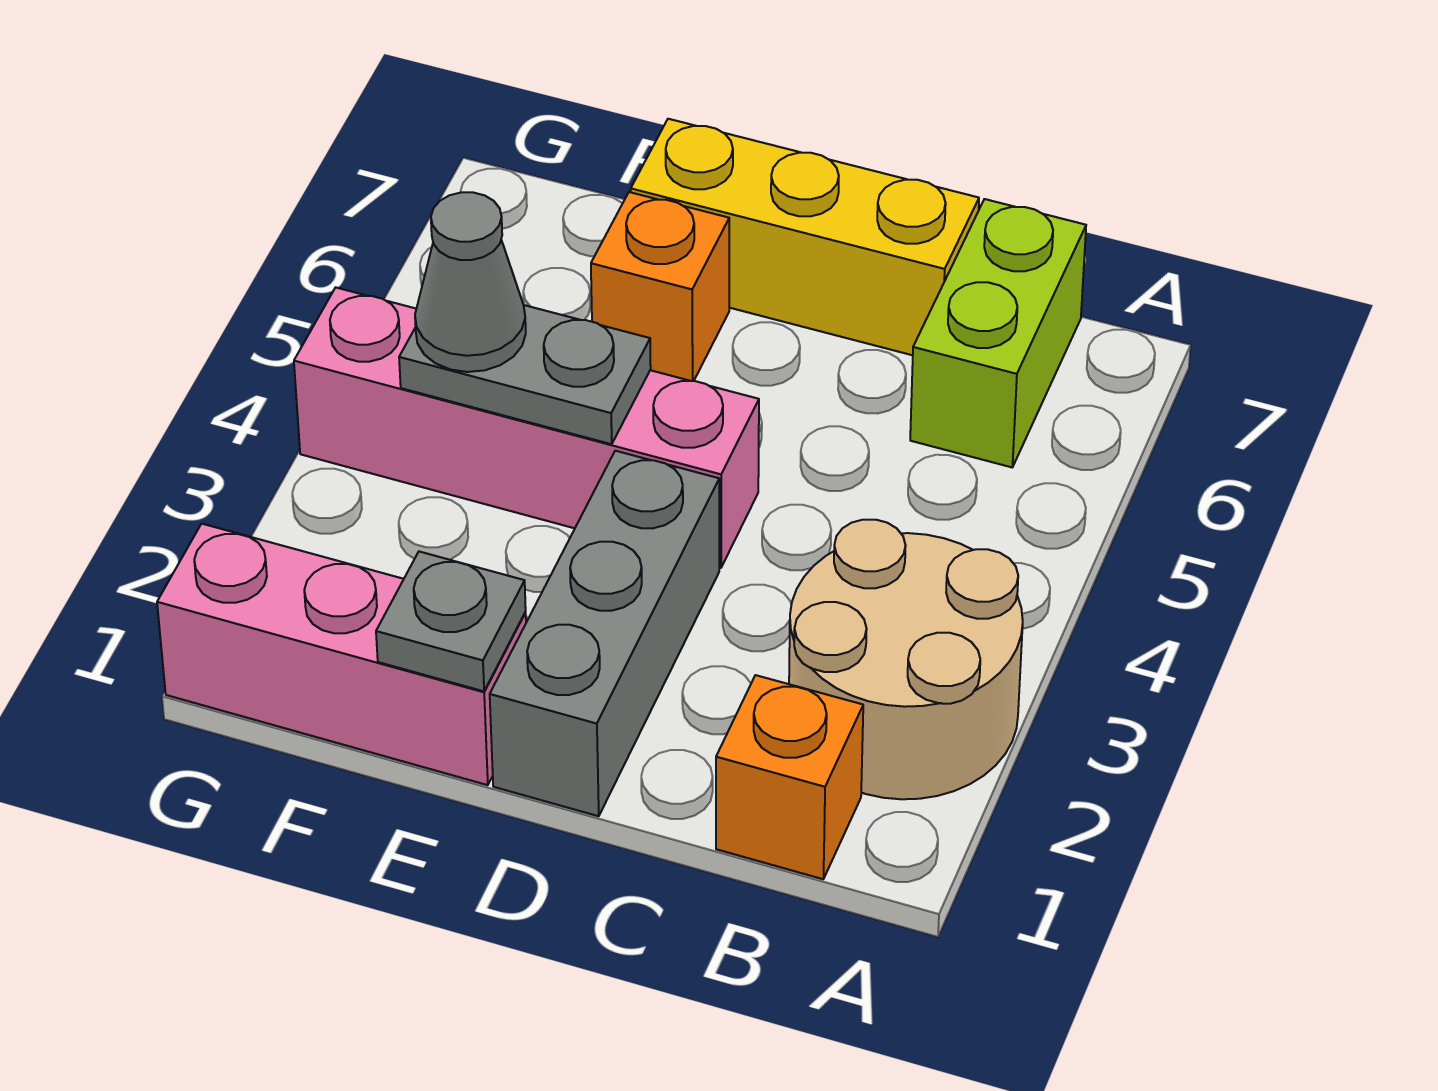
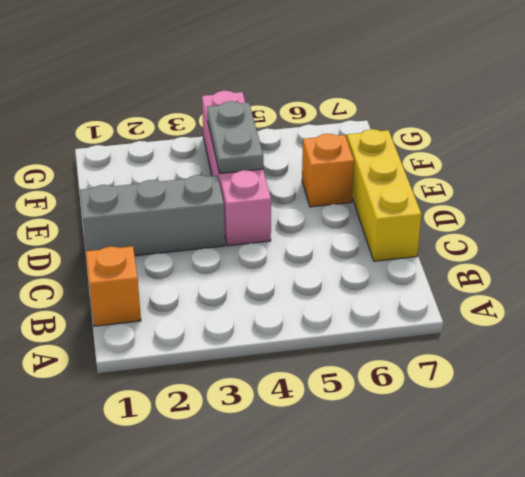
none -> tan round brick A2:B3 level 1
none -> lime brick B6:B7 level 1

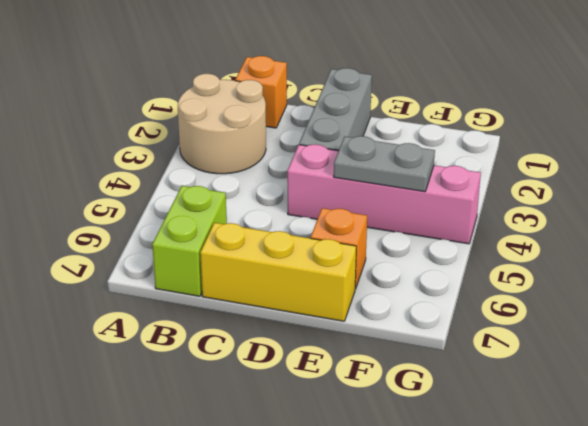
none -> pink brick E1:G1 level 1
none -> grey plate E1 level 2

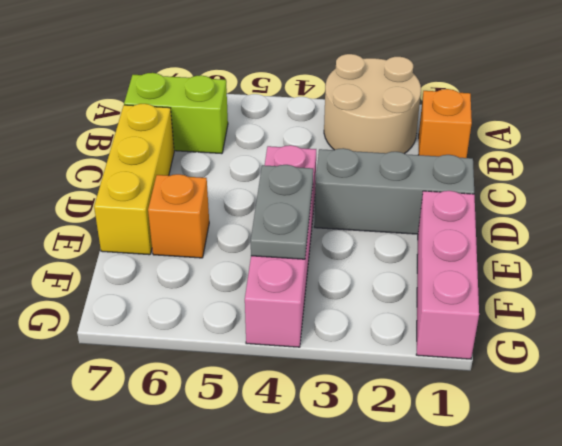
none -> grey plate E1 level 2
none -> grey cone F4 level 3

